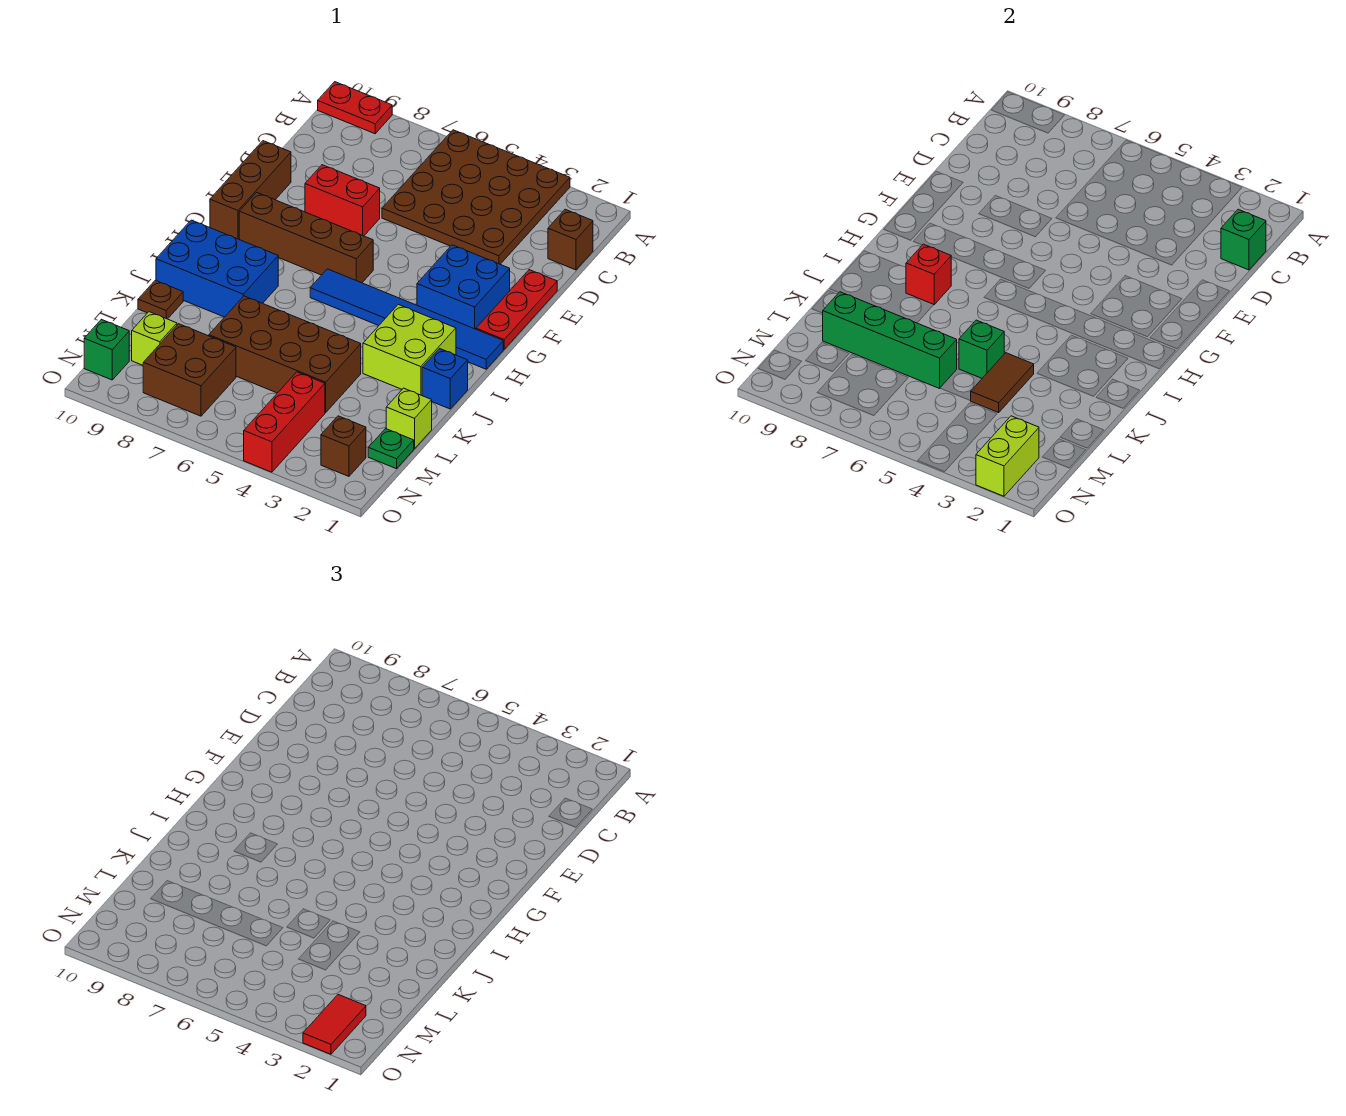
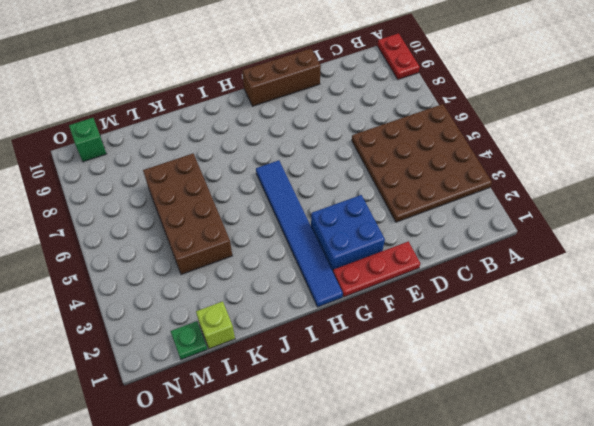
none -> brown brick C1 level 1
none -> red brick E7:E8 level 1
none -> brown brick G6:G9 level 1

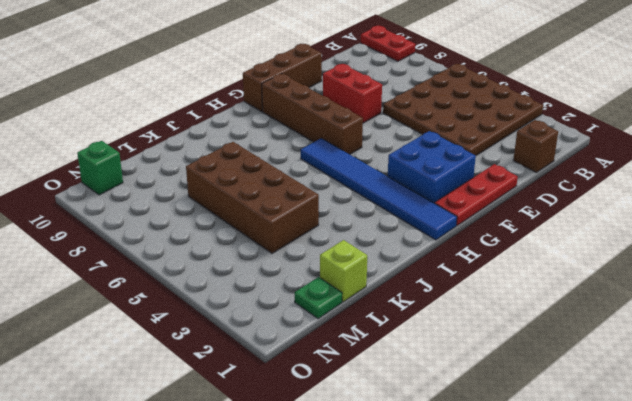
none -> lime brick I2:J3 level 1
none -> blue brick I8:J10 level 1
none -> blue brick J1 level 1

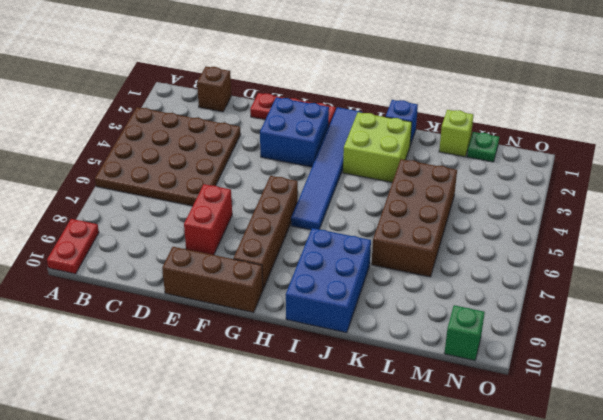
none -> brown plate K10 level 1
none -> red brick M4:O4 level 1
none -> brown brick M7:N8 level 1

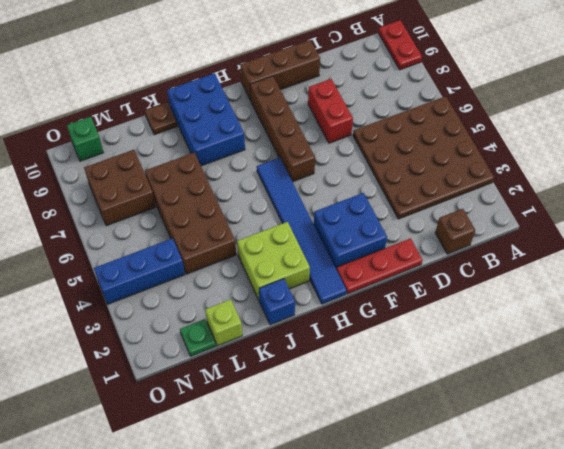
blue brick M4:O4 level 1 -> red brick M4:O4 level 1
none -> lime brick M9 level 1
none -> brown brick N2 level 1
none -> green brick C1 level 2

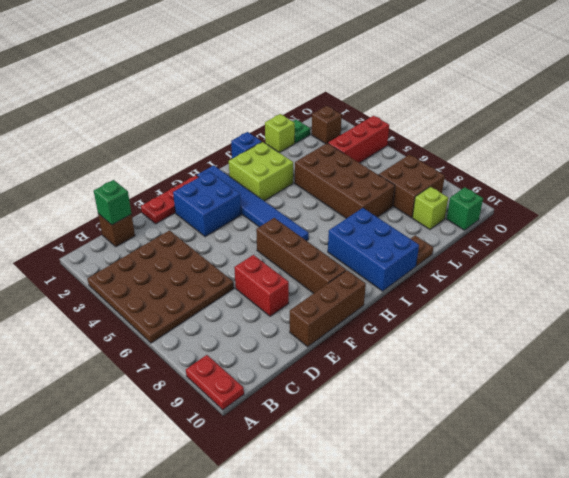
none -> red brick I8 level 2
none -> brown tile K4:L4 level 2
none -> green brick K5 level 2

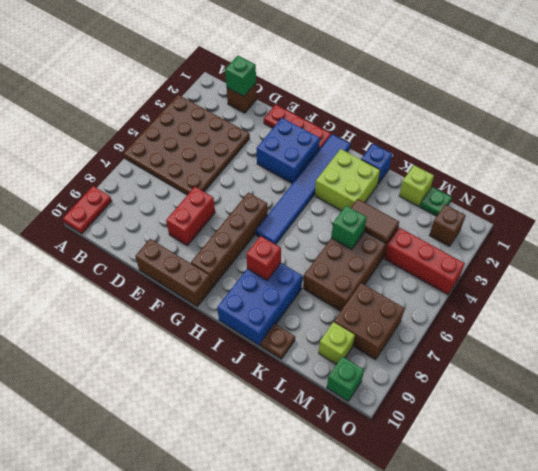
none -> green brick L6:L9 level 2
none -> lime brick N2:O2 level 2
none -> red tile N2:O2 level 3

